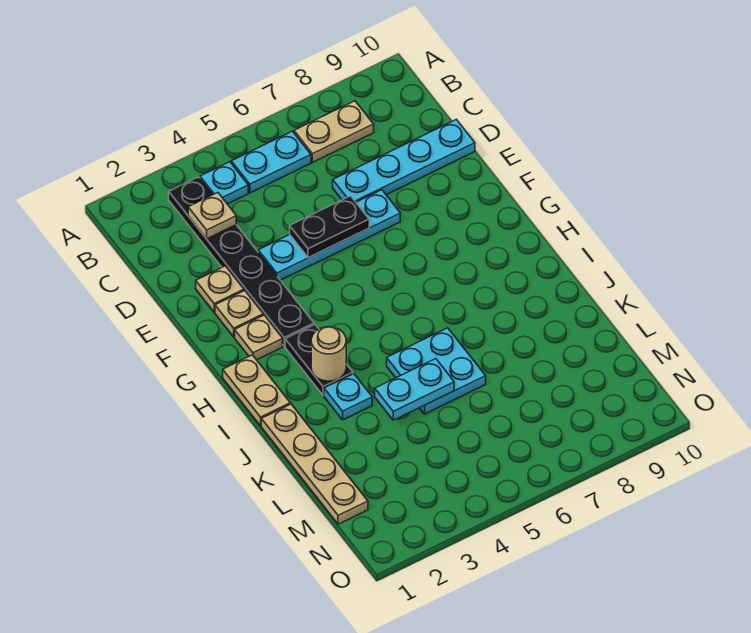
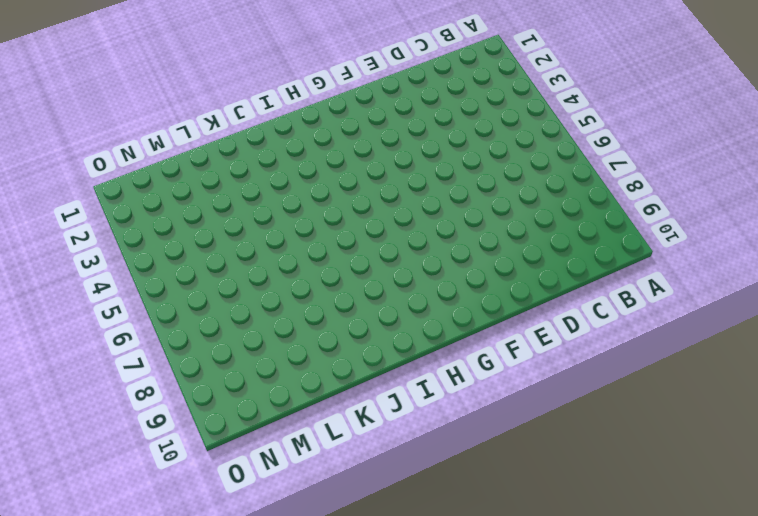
none -> black plate B3:G3 level 1
none -> cyan plate B4 level 1
none -> cyan plate B5:B6 level 1

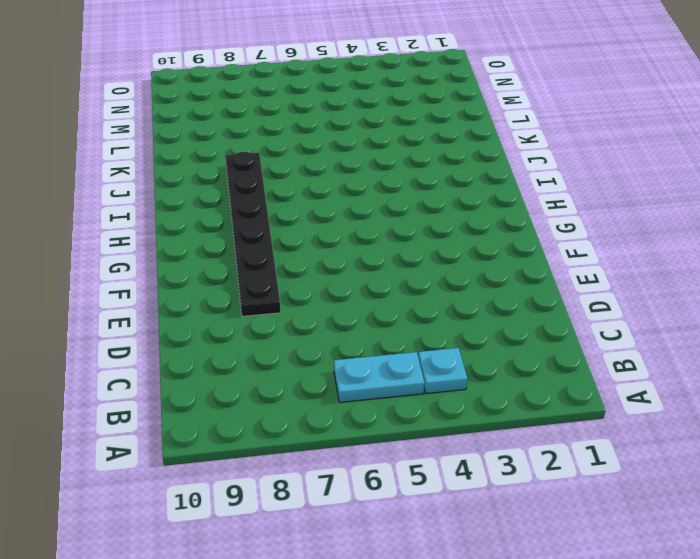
black plate E8:J8 level 1 -> black plate B3:G3 level 1
none -> tan plate B7:B8 level 1
none -> cyan plate D7:D10 level 1
none -> tan plate E2 level 1

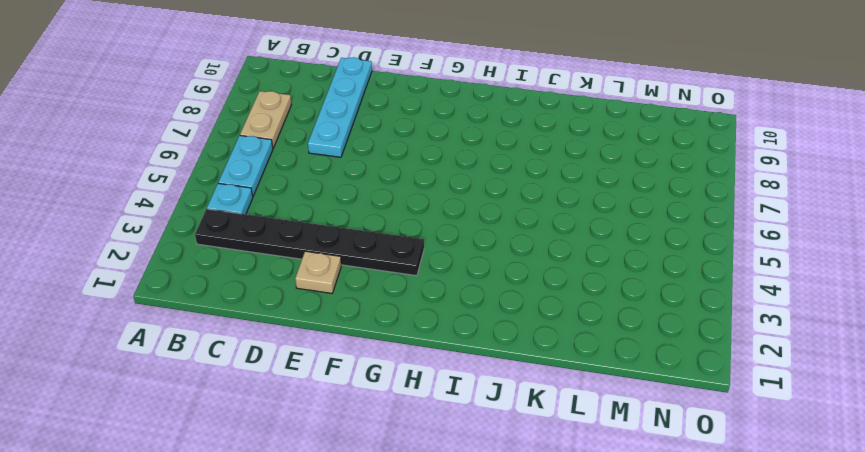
none -> cyan plate E4:E7 level 1
none -> tan plate F2 level 1
none -> tan plate G2 level 1

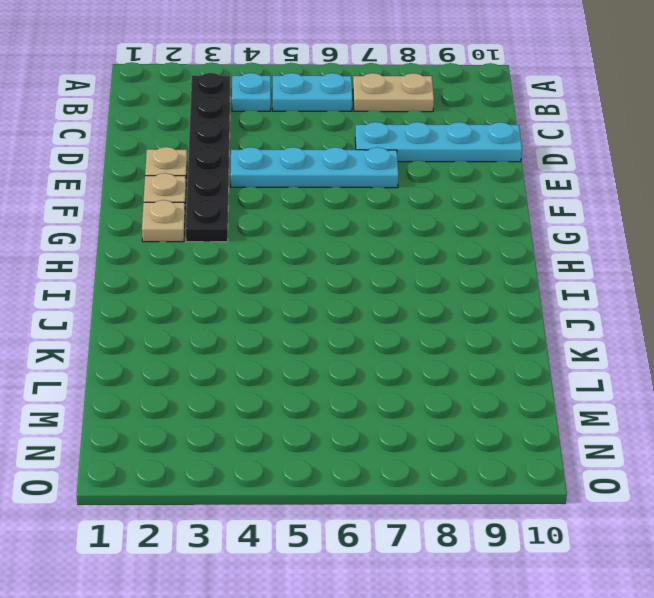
none -> tan plate H1:I1 level 1
none -> black plate H3:I3 level 1
none -> tan plate J1:M1 level 1

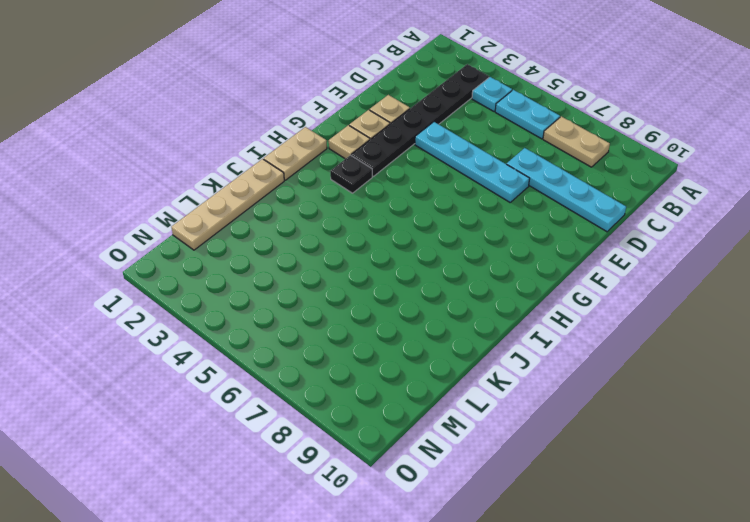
black plate H3 level 1 -> black plate H3:I3 level 1
none -> cyan plate J3 level 1
none -> cyan plate J5:K6 level 1
none -> tan plate C3 level 2

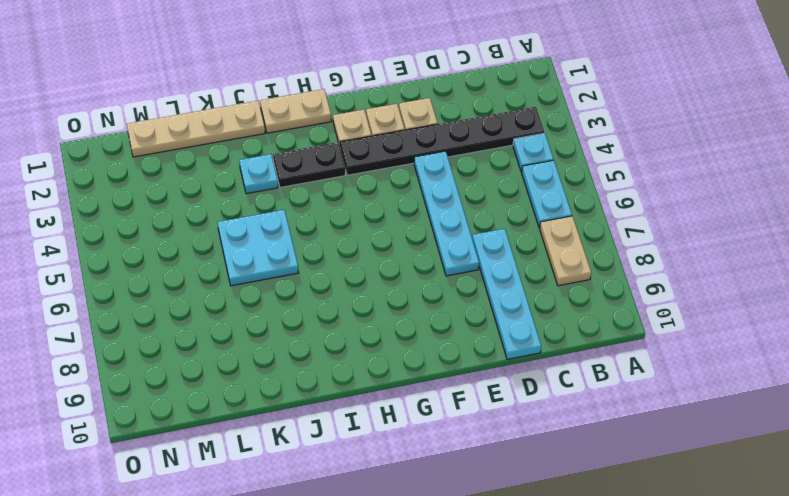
none -> tan plate C3 level 2
none -> black plate E5:E6 level 2
none -> tan round brick I3 level 2

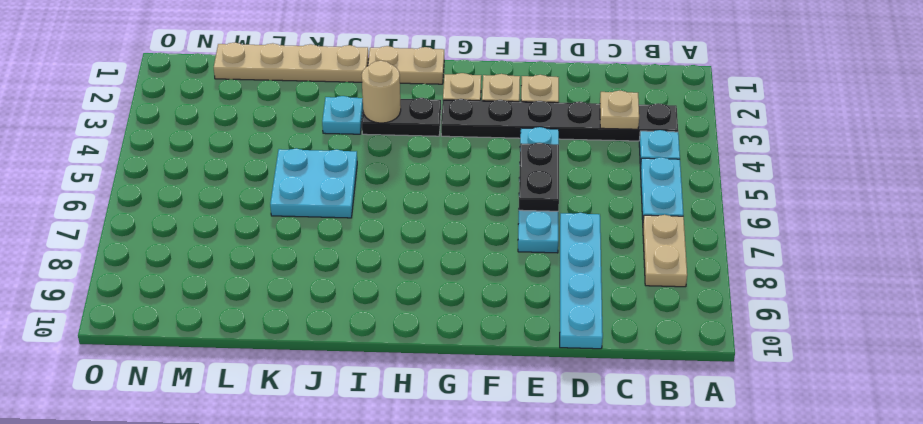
none -> cyan plate K4:K5 level 2

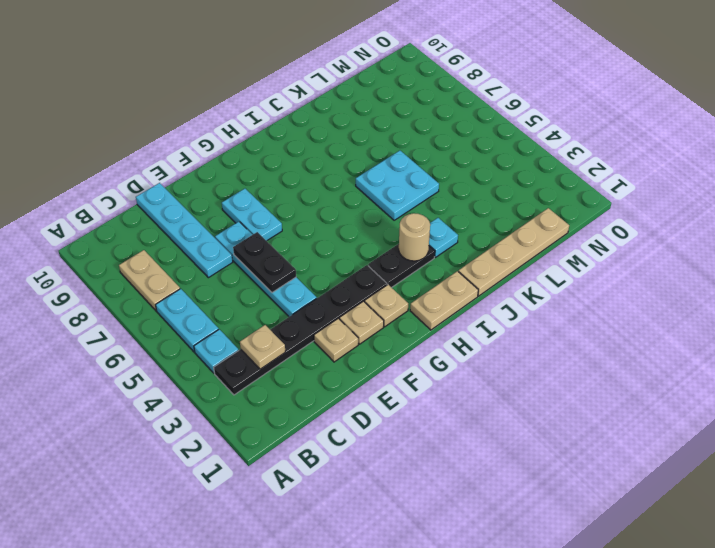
cyan plate F7:F8 level 1 -> cyan plate K4:K5 level 2

